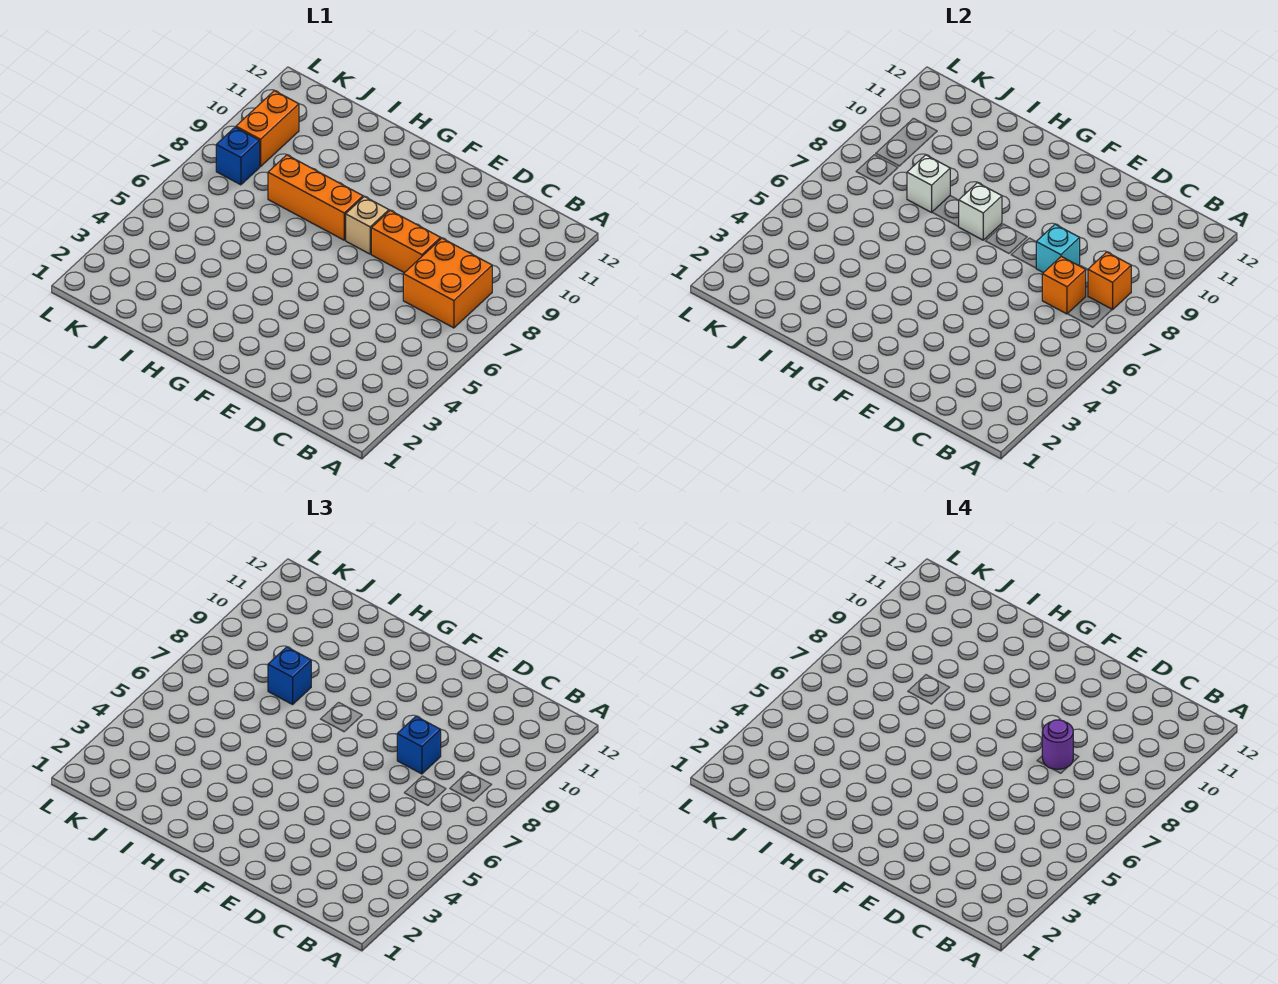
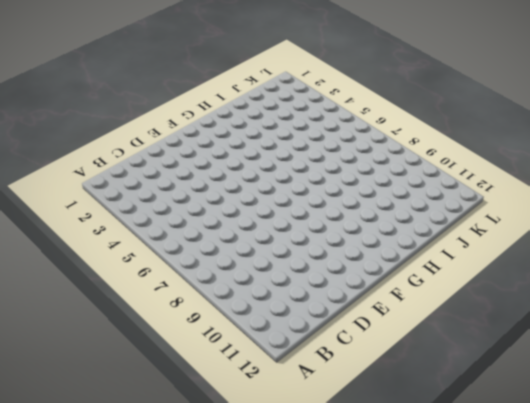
none -> orange brick B7:C8 level 1
none -> orange brick D8:E8 level 1
none -> tan brick F8 level 1

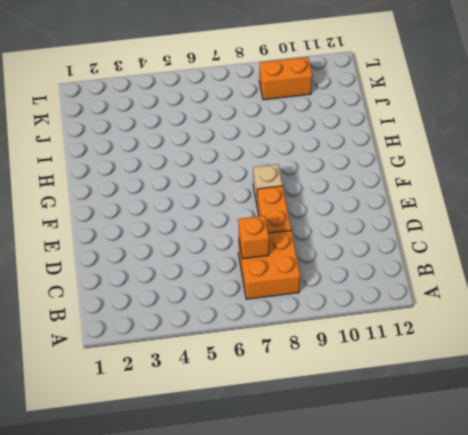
none -> orange brick G8:I8 level 1
none -> blue brick K8 level 1
none -> orange brick B8 level 2

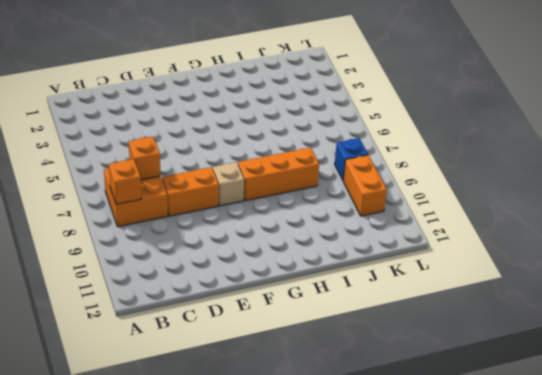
none -> cyan brick D8 level 2
none -> white brick G8 level 2
none -> white brick I8 level 2

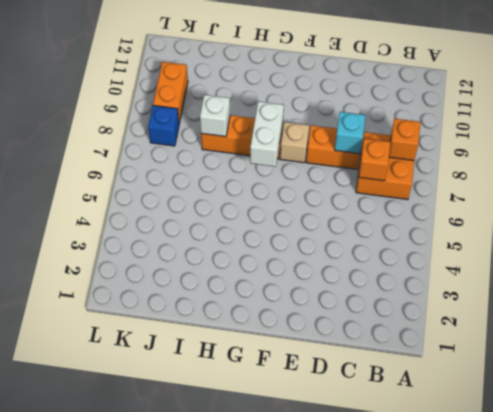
white brick G7:G8 level 2 -> white brick G8 level 2
none -> blue brick D8 level 3
none -> blue brick I8 level 3
none -> purple round brick D8 level 4

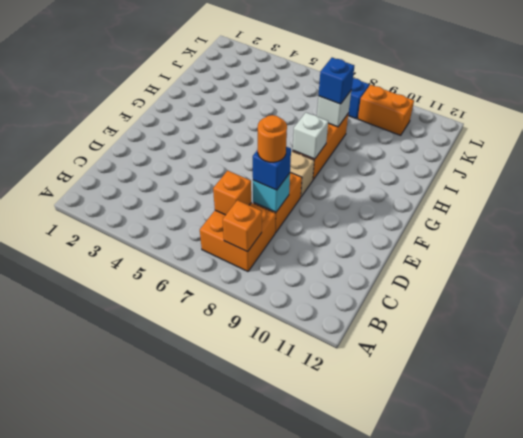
orange round brick D8 level 4 -> purple round brick D8 level 4

